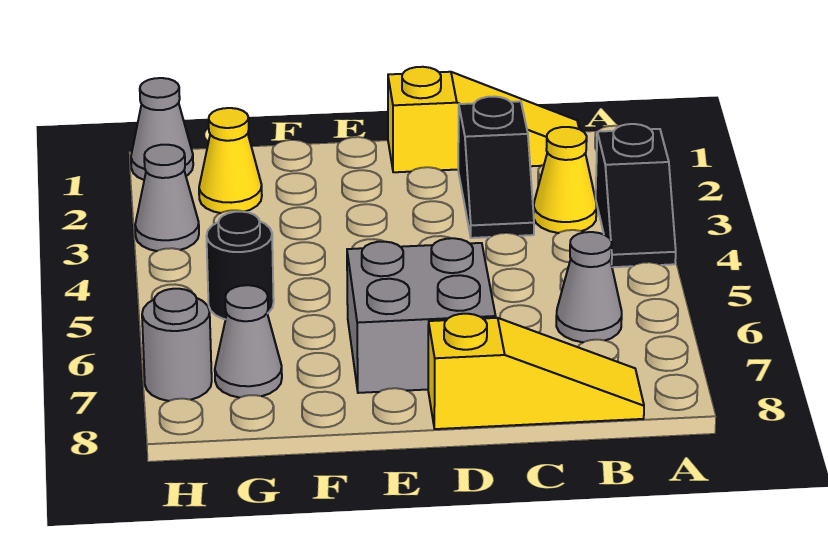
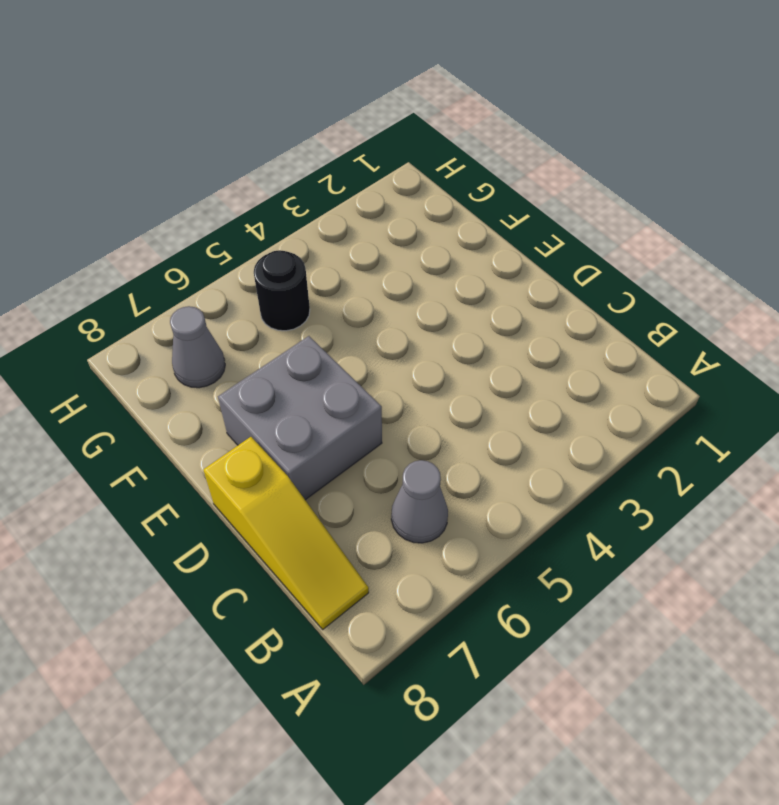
none -> black slope A3:A4 level 1 top 3
none -> yellow slope B1:D1 level 1 top D
none -> yellow cone B3 level 1

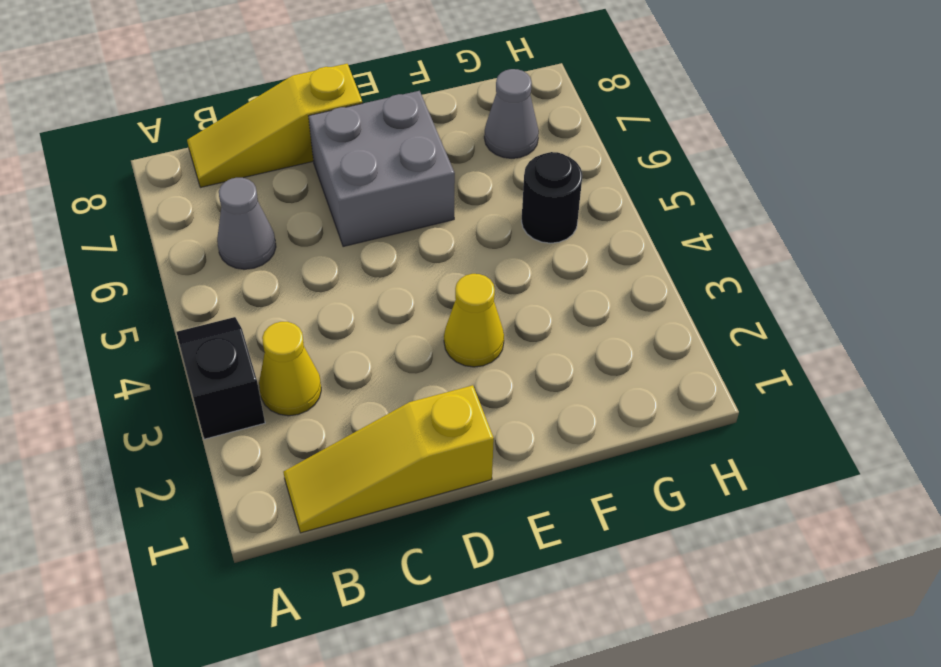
yellow cone E3 level 1 -> yellow cone G2 level 1
none -> black slope C2:C3 level 1 top 2
none -> grey cone H1 level 1
none -> grey cone H3 level 1

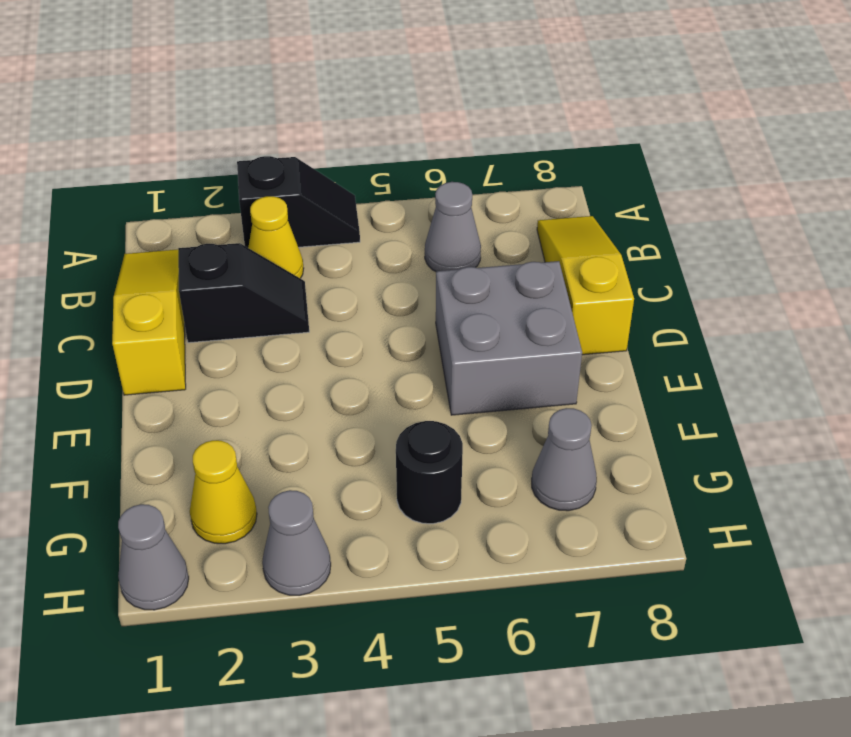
none -> grey round brick H7 level 1

